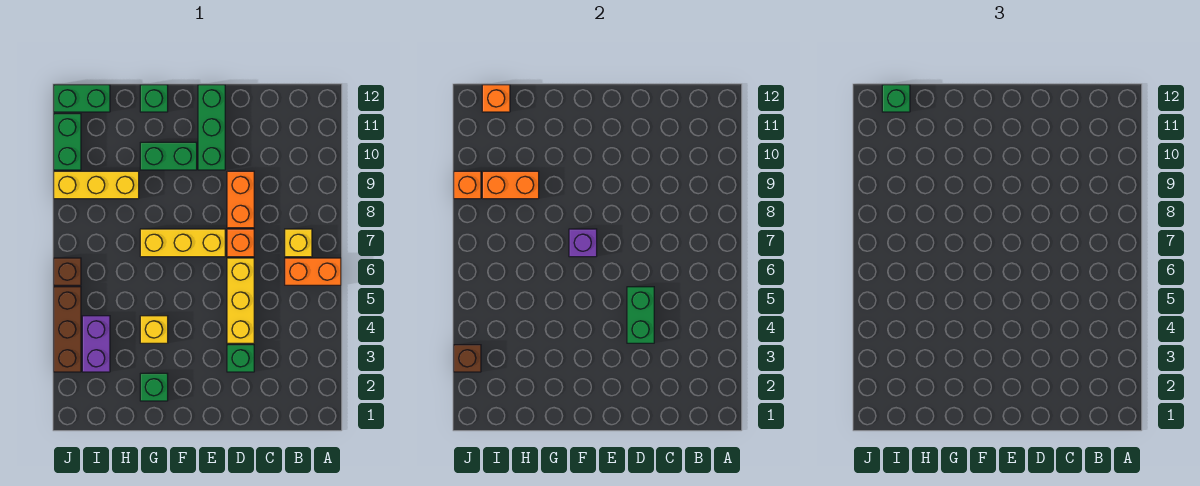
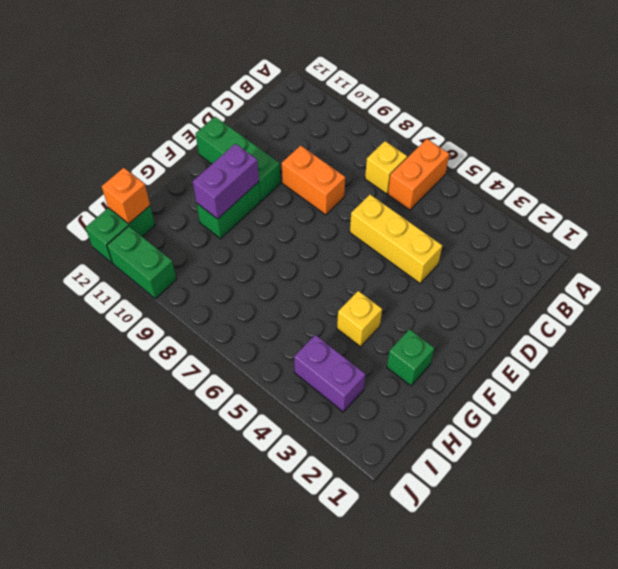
purple brick F10:G10 level 2 -> none
none -> green brick D3 level 1
none -> orange brick D7 level 1
none -> yellow brick E7:G7 level 1

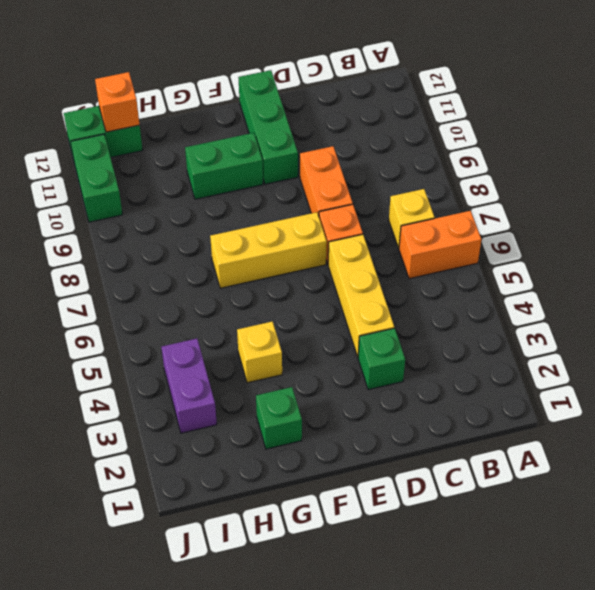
none -> green brick G12 level 1
none -> yellow brick H9:J9 level 1
none -> brown brick J3:J5 level 1

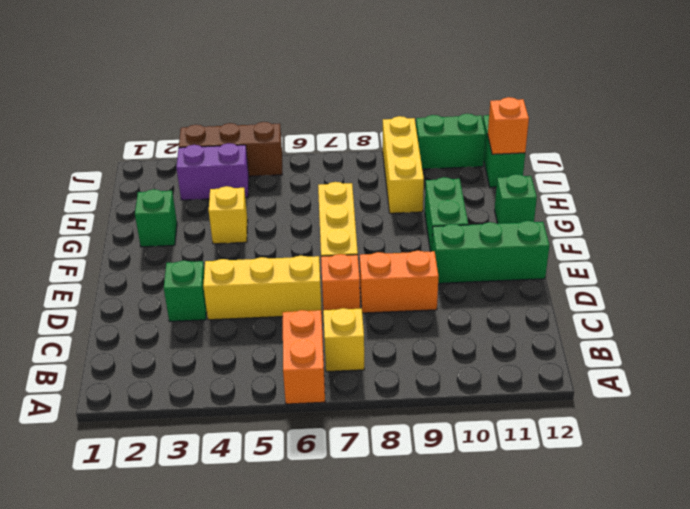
none -> brown brick J6 level 1
none -> green brick D4:D5 level 2
none -> purple brick F7 level 2

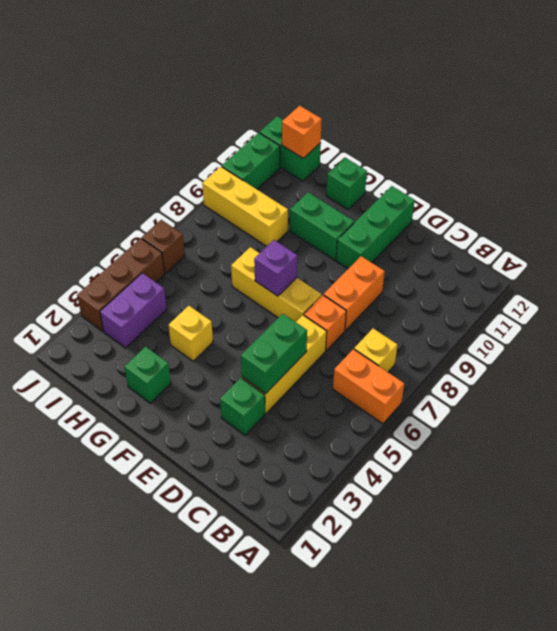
none -> orange brick H9:I9 level 2
none -> brown brick J3 level 2
none -> orange brick J9 level 2

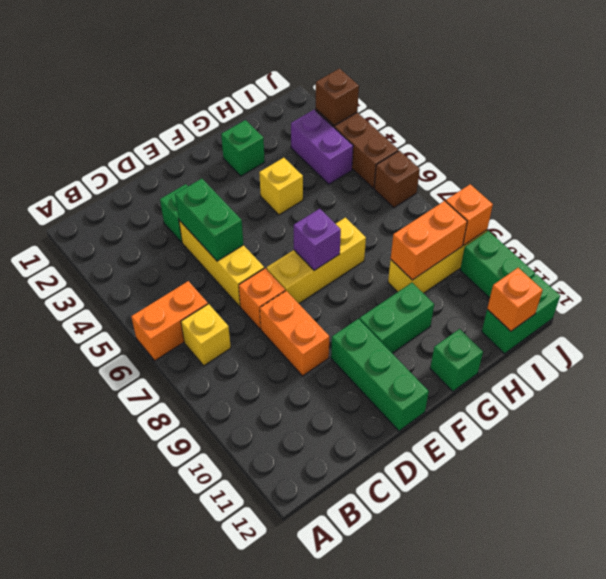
none -> green brick I12 level 3

